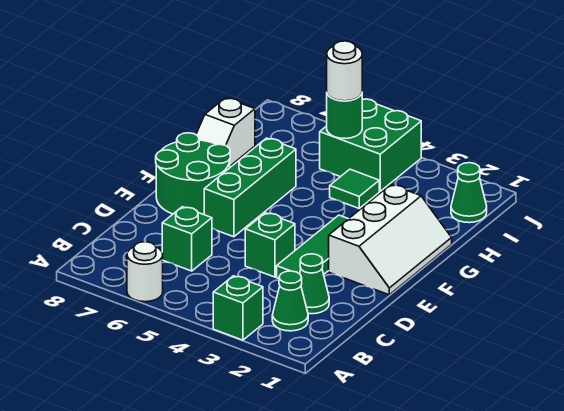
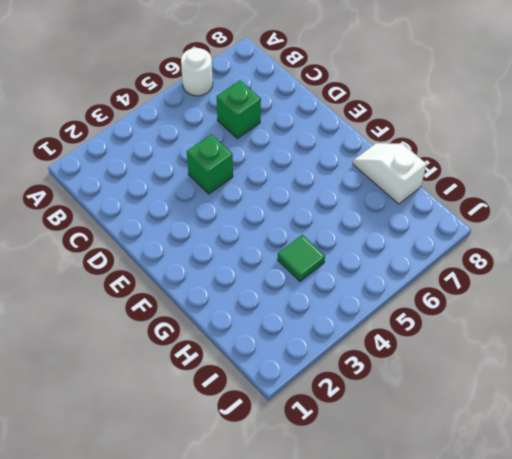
none -> green brick A3 level 1
none -> green cone B2 level 1
none -> green cone C2 level 1

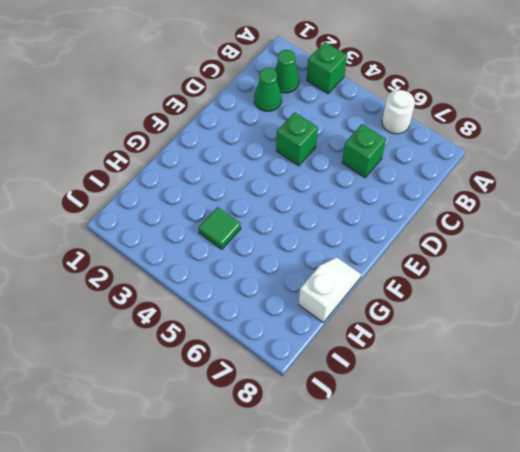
none -> green tile D3:F3 level 1
none -> white slope E1:G2 level 1 top 2
none -> green brick E6:G6 level 1

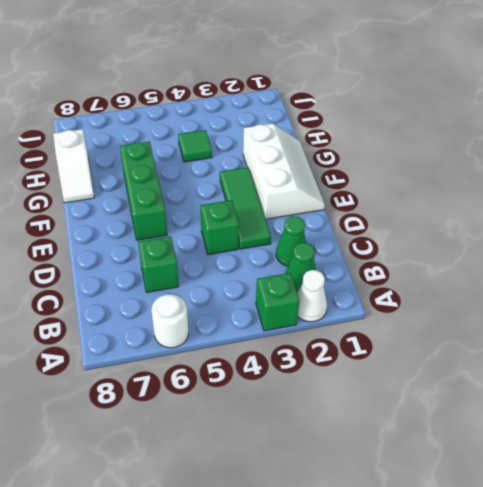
white cone A2 level 1 -> none
none -> green round brick E7:F8 level 1
none -> green cone I1 level 1
none -> green brick I4:J5 level 1

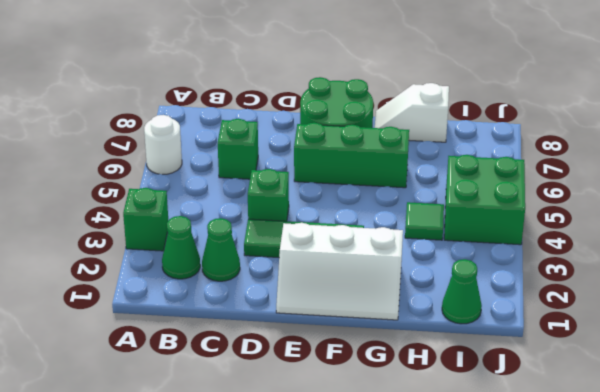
none -> green round brick I5 level 2
none -> white round brick I5 level 3

